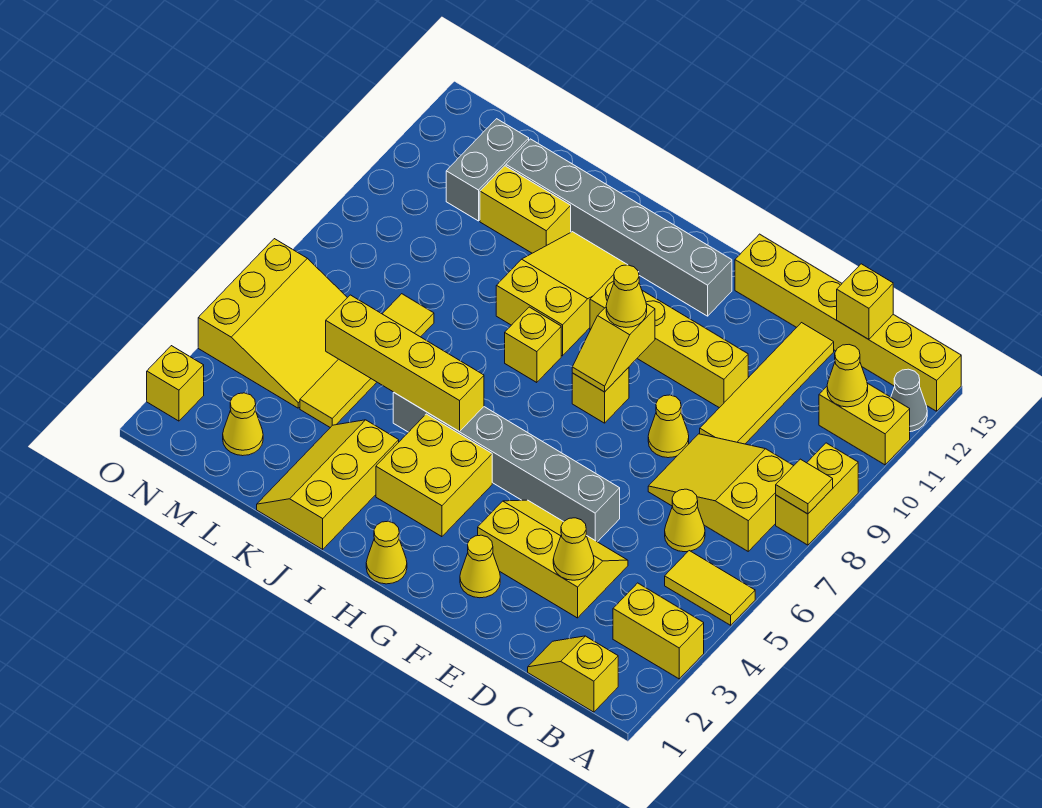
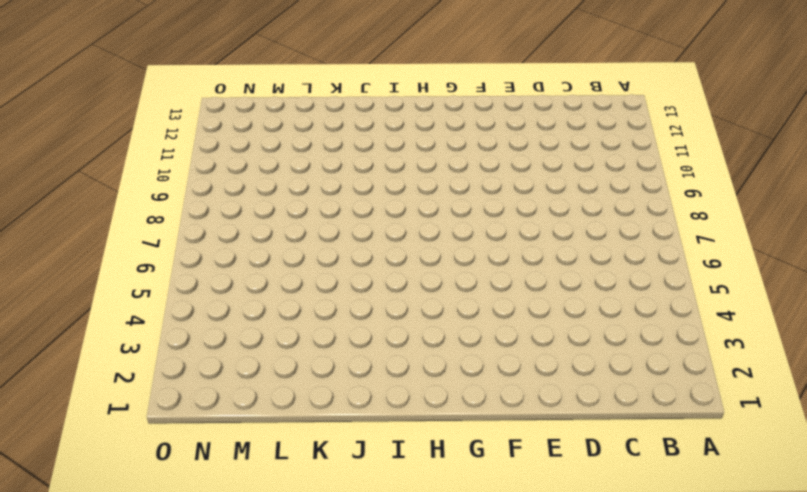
none -> yellow brick A3:B3 level 1
none -> yellow tile A5:B5 level 1
none -> yellow brick A8:A9 level 1
none -> yellow brick A11:B11 level 1

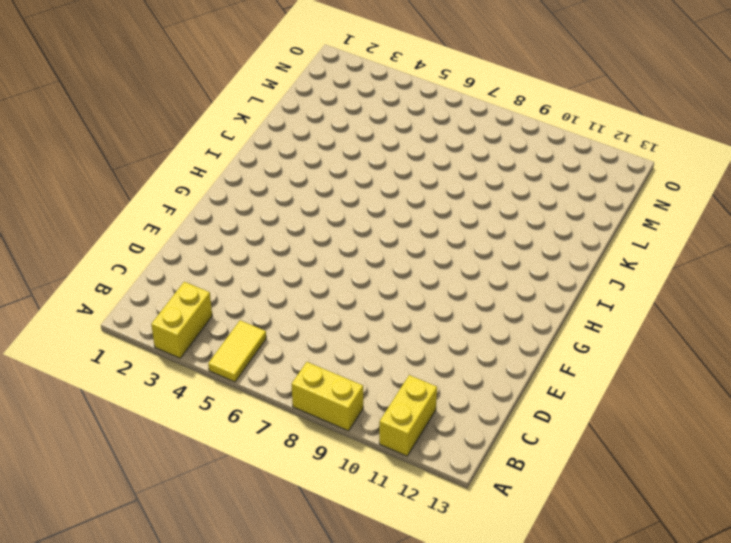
none -> grey cone A12 level 1
none -> yellow brick A13:F13 level 1
none -> yellow slope B1:C1 level 1 top B
none -> yellow slope B7:D8 level 1 top B

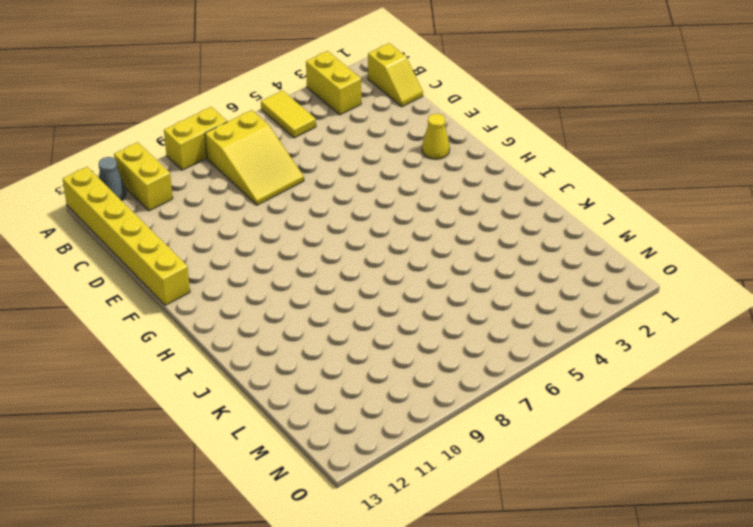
none -> yellow cone C6 level 1
none -> yellow slope D3:F4 level 1 top 3
none -> yellow tile D9:D12 level 1
none -> grey brick E5:J5 level 1

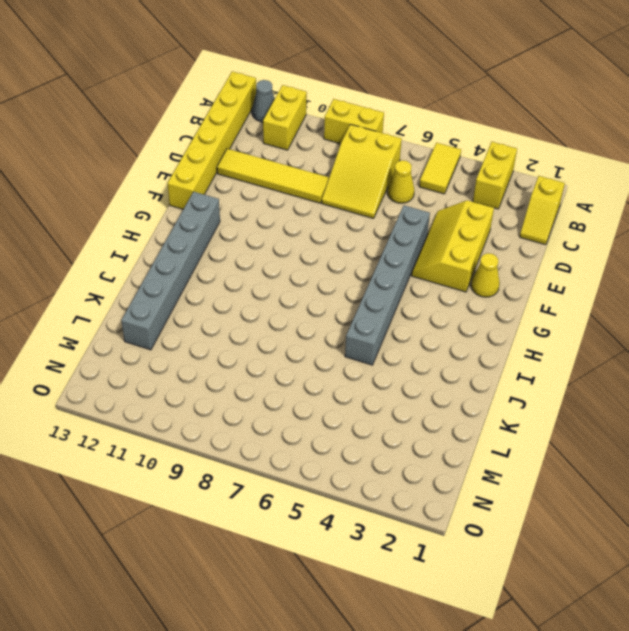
none -> yellow cone E8 level 1
none -> yellow brick E10:H10 level 1
none -> yellow brick G8 level 1
none -> yellow cone H1 level 1

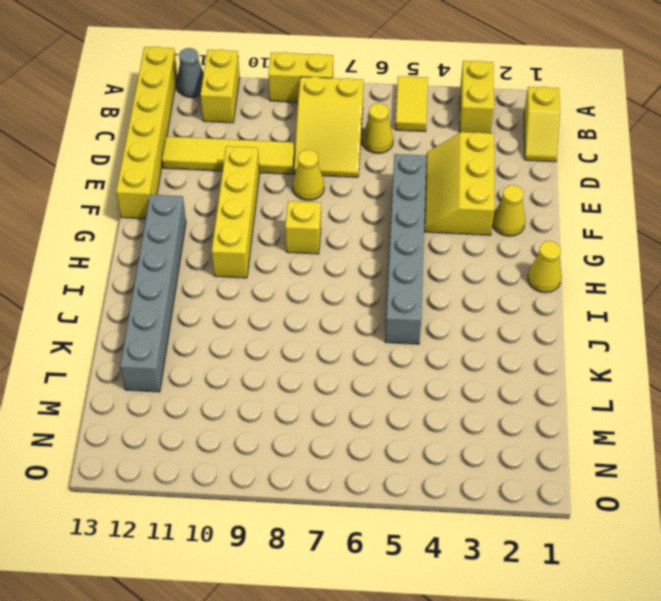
none -> yellow brick H3:I4 level 1
none -> yellow brick I8 level 1
none -> yellow slope I9:J11 level 1 top 9
none -> yellow slope J1:K3 level 1 top J

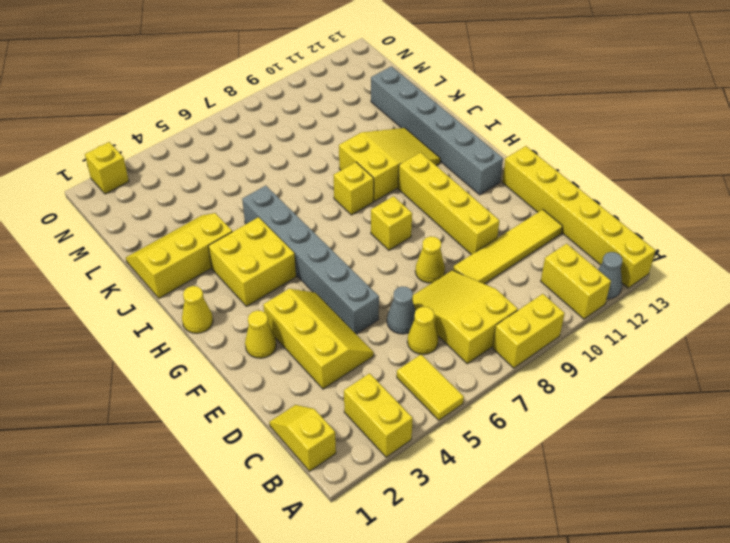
grey cone D6 level 1 -> none
none -> yellow brick K11:L11 level 1
none -> yellow tile L4:L7 level 1
none -> yellow cone M2 level 1
none -> yellow slope M4:O6 level 1 top O

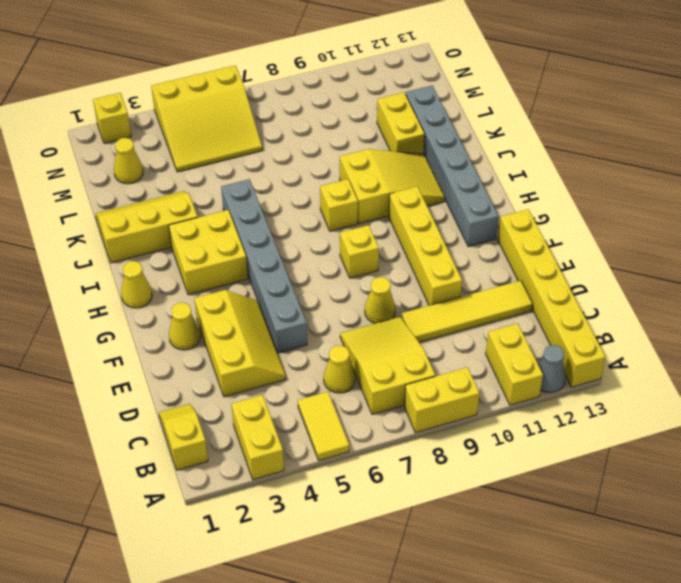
none -> yellow tile L4:L7 level 1
none -> grey brick M11:M12 level 1
none -> yellow tile A8 level 2
none -> yellow cone B11 level 2

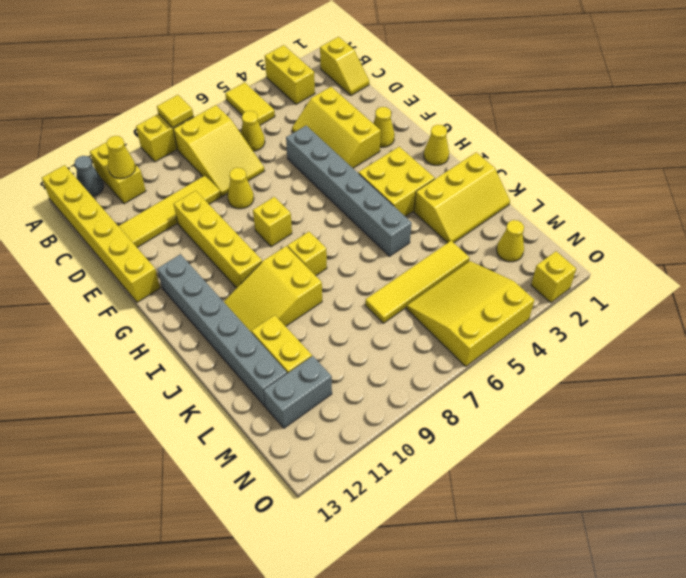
none -> yellow brick C13 level 2
none -> yellow cone D3 level 2
none -> yellow slope G8:G9 level 2 top 9
none -> yellow brick I5:L5 level 2

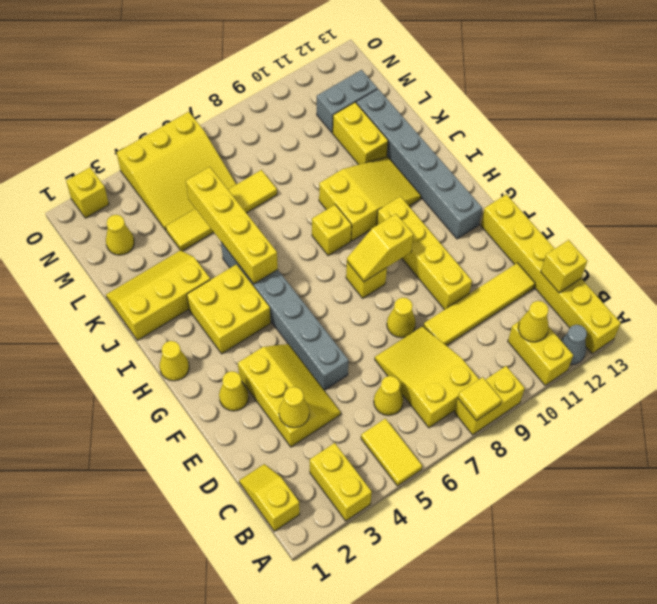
none -> yellow cone G9 level 3

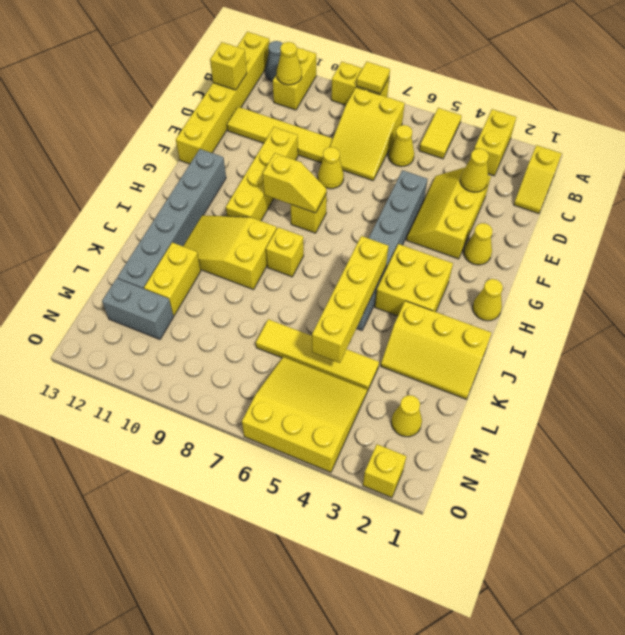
none -> yellow cone G9 level 3

